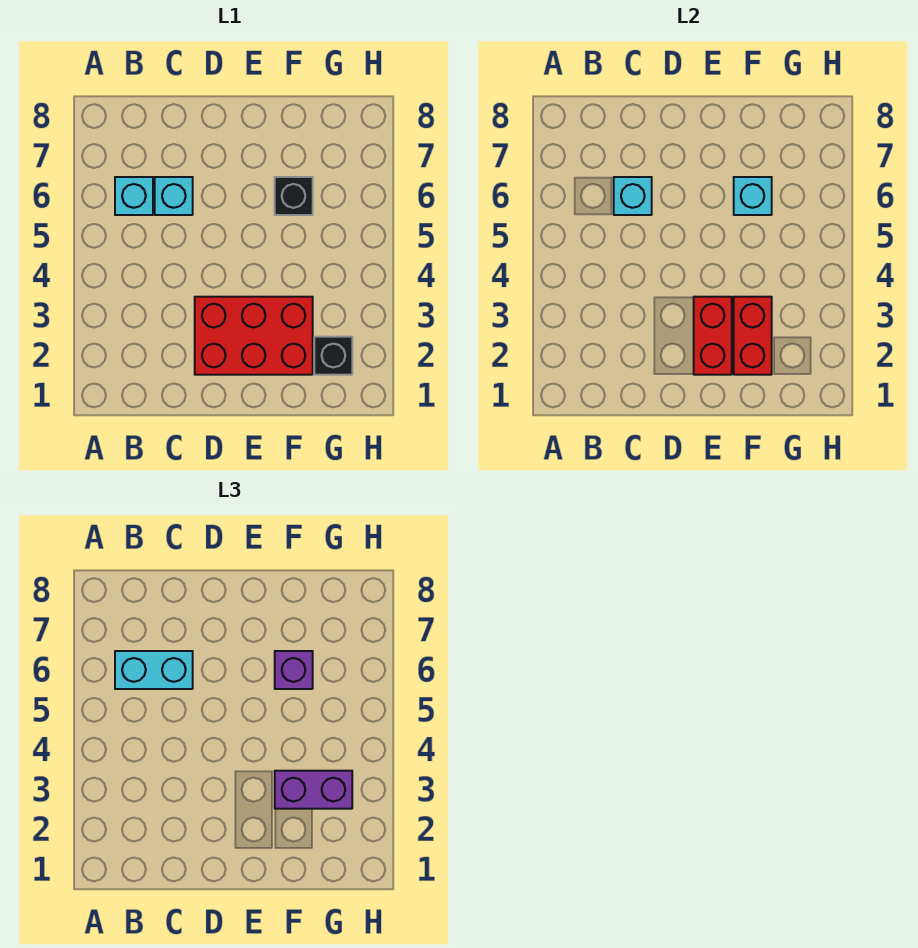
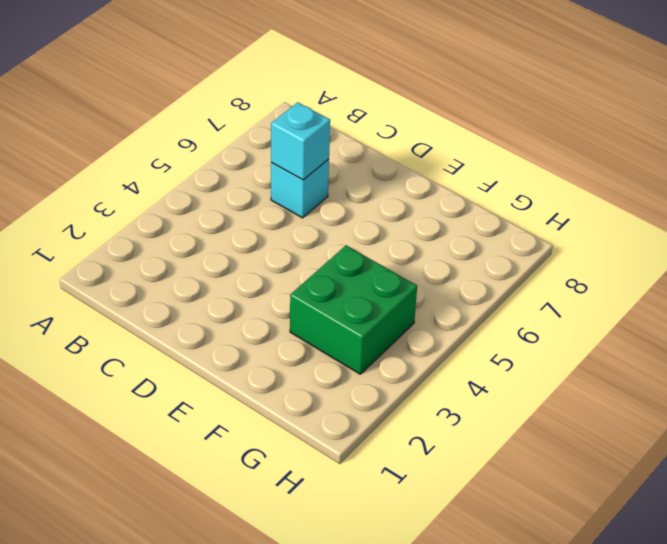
green brick F3:G4 level 1 -> red brick D2:F3 level 1
none -> cyan brick B6 level 1
none -> black brick F6 level 1
none -> black brick G2 level 1

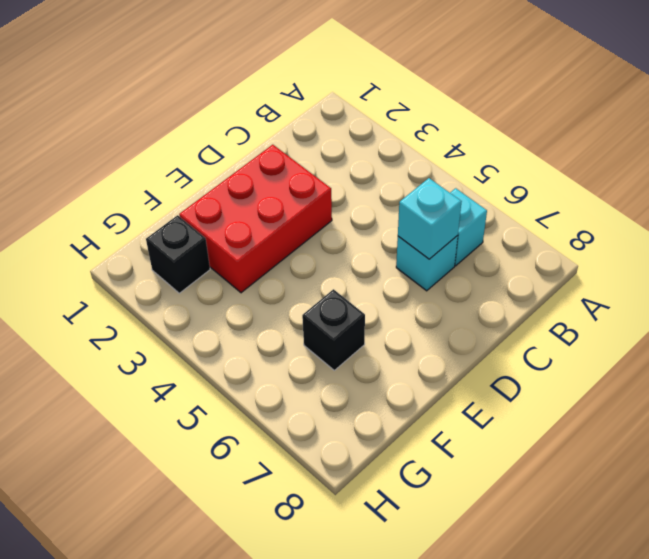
none -> red brick E2:E3 level 2
none -> red brick F2:F3 level 2
none -> cyan brick F6 level 2

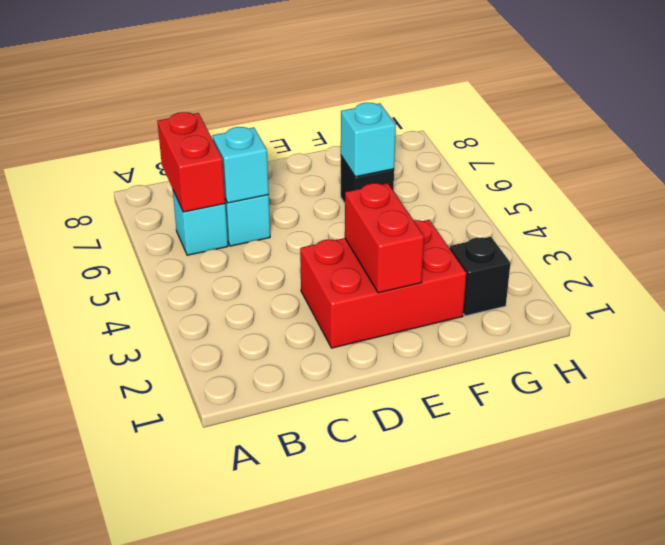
red brick B6:B7 level 2 -> red brick F2:F3 level 2
none -> cyan brick B6:C6 level 3
none -> purple brick F3:G3 level 3
none -> purple brick F6 level 3

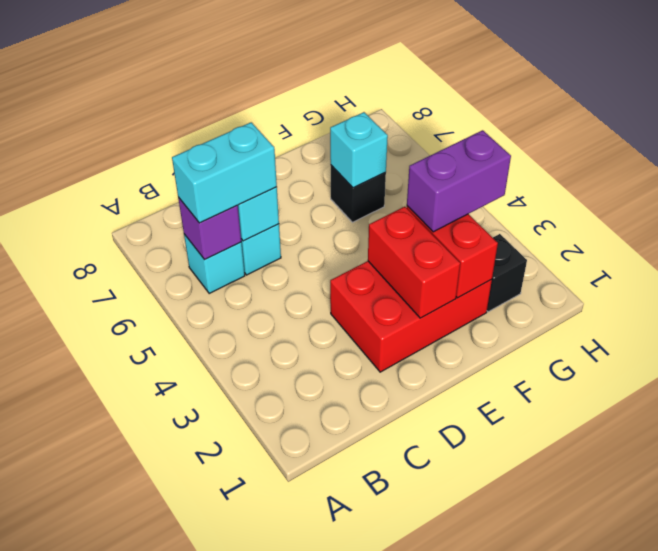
purple brick B6 level 2 -> purple brick F6 level 3

